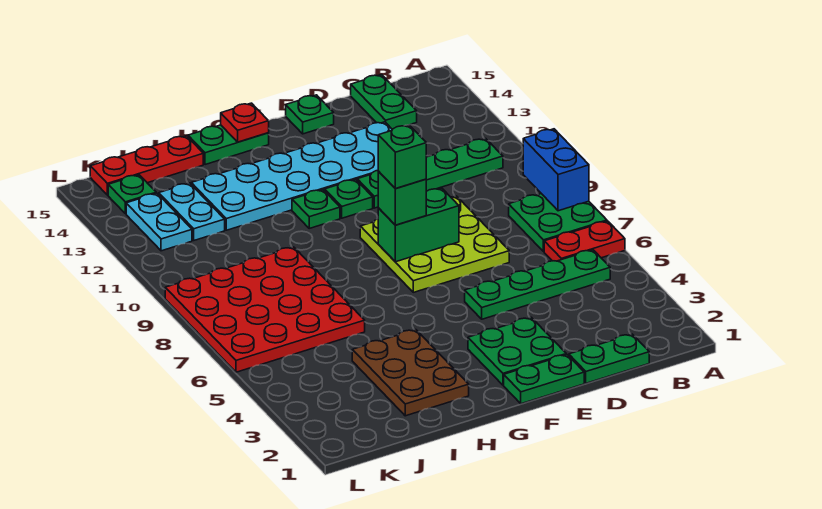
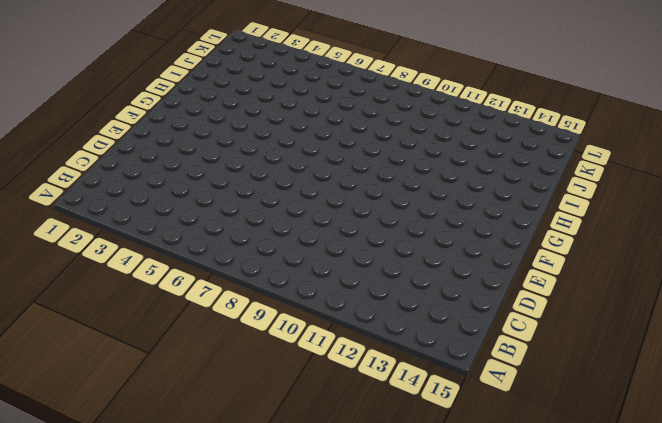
none -> red plate A6:B6 level 1
none -> green plate A7:B8 level 1
none -> green plate B5:E5 level 1

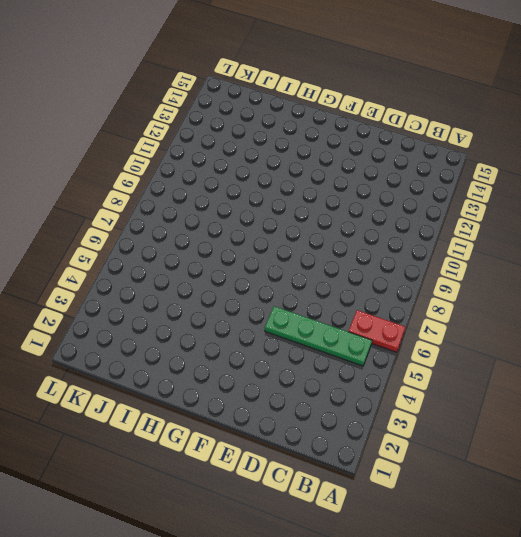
none -> green plate A7:B8 level 1
none -> green plate B11:E11 level 1
none -> green plate C1:D1 level 1

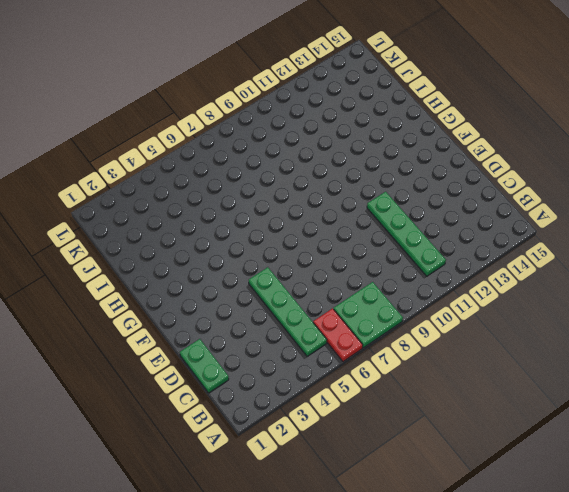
none -> green plate C14:C15 level 1
none -> lime plate D7:F9 level 1
none -> cyan plate D12:I13 level 1

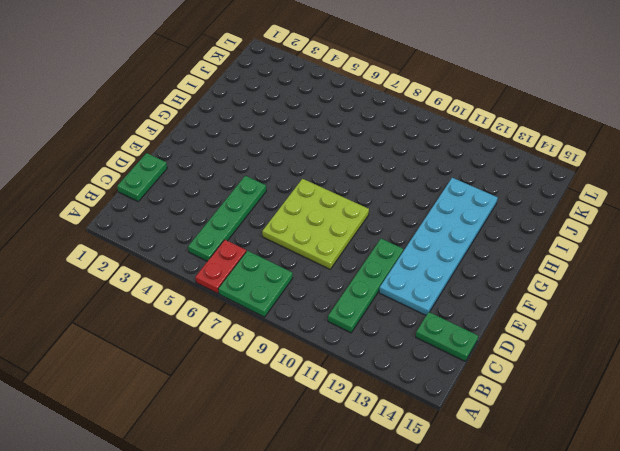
none -> green plate E1:F1 level 1
none -> green plate E2:F3 level 1
none -> green plate E15 level 1

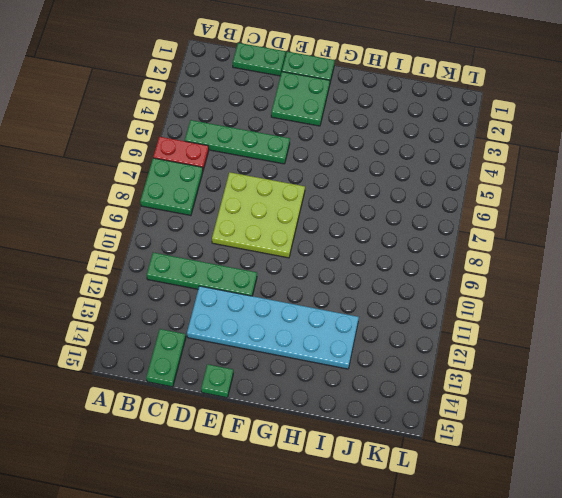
none -> green plate F11 level 1
none -> green plate G11 level 1
none -> green plate G15:H15 level 1

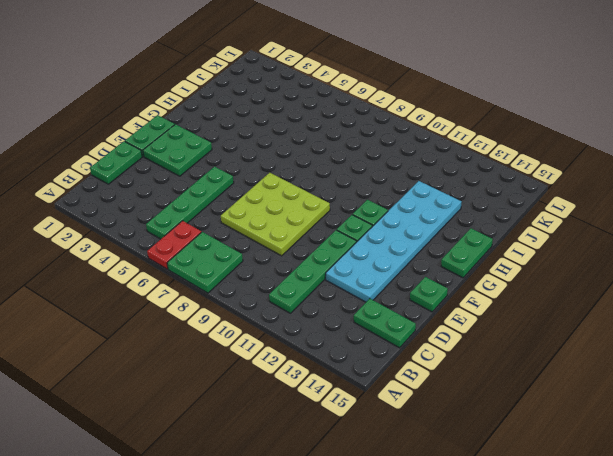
none -> brown plate H2:I4 level 1
none -> red plate I6:L9 level 1
none -> red plate I15:K15 level 1

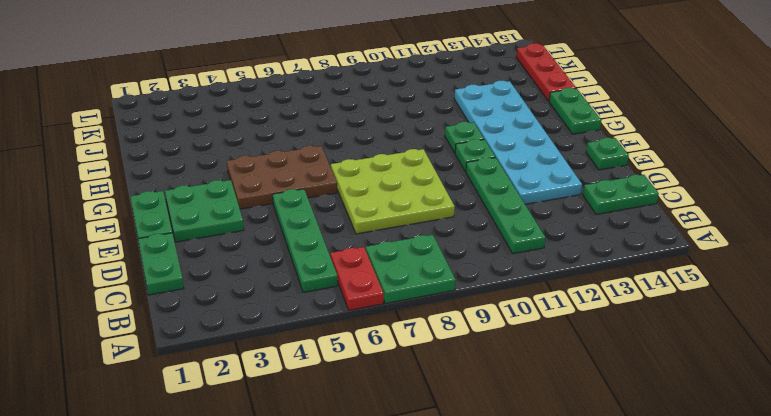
brown plate F4:G6 level 1 -> brown plate H2:I4 level 1
none -> red plate I6:L9 level 1
none -> cyan plate J12:J13 level 1
none -> cyan plate K12:K13 level 1

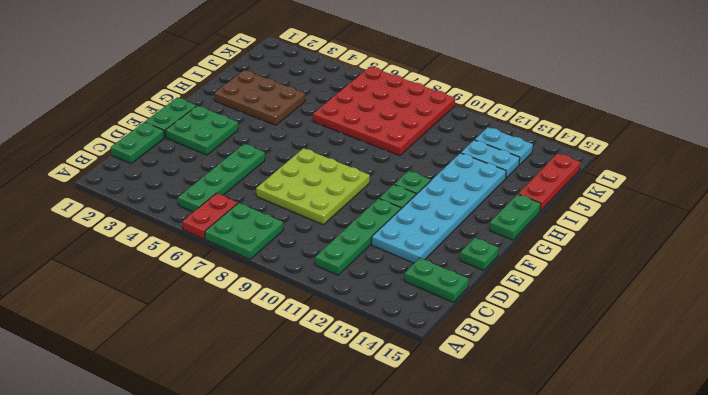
none -> green plate K14 level 1
none -> blue brick A8:A9 level 2
none -> green brick E8:F8 level 2

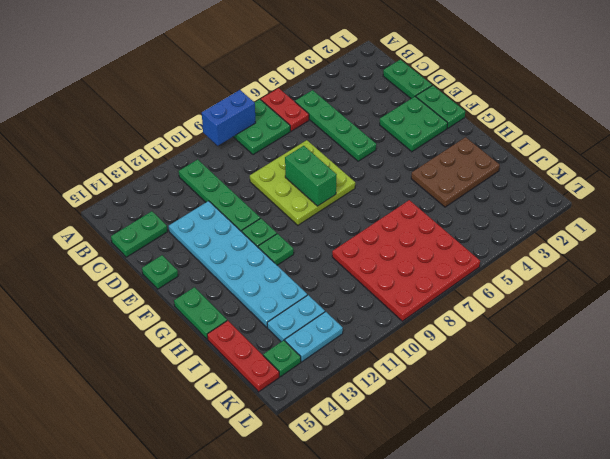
none -> red plate G15 level 2
none -> green brick F8 level 3
none -> green brick F8 level 4

